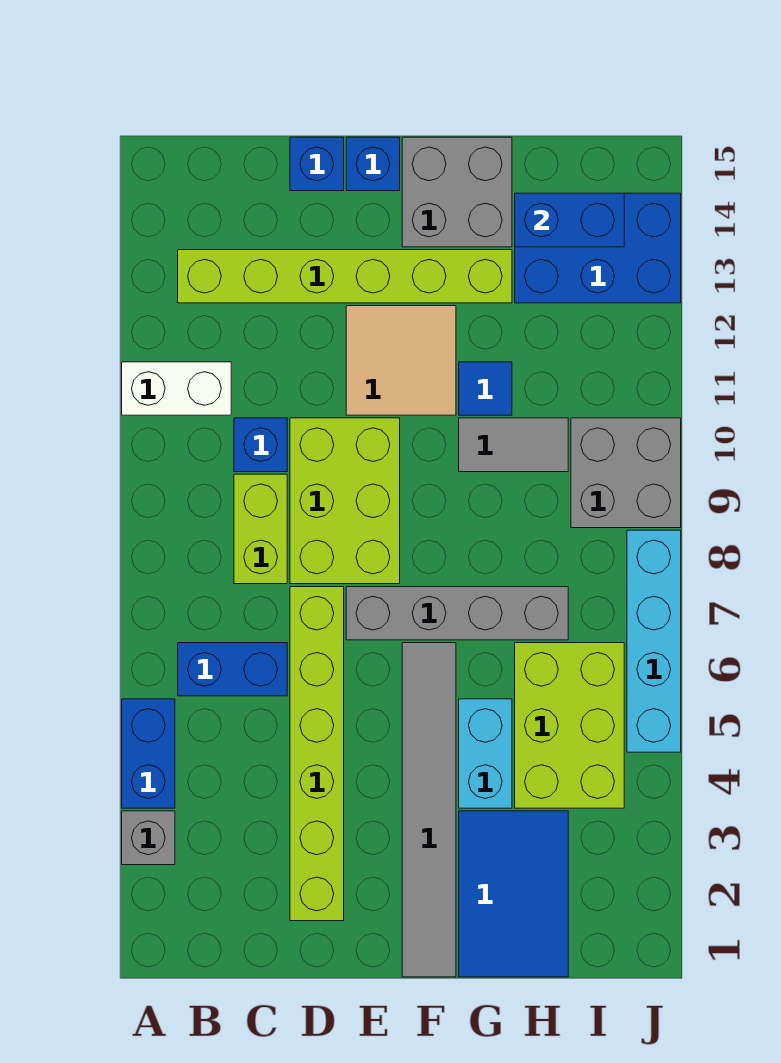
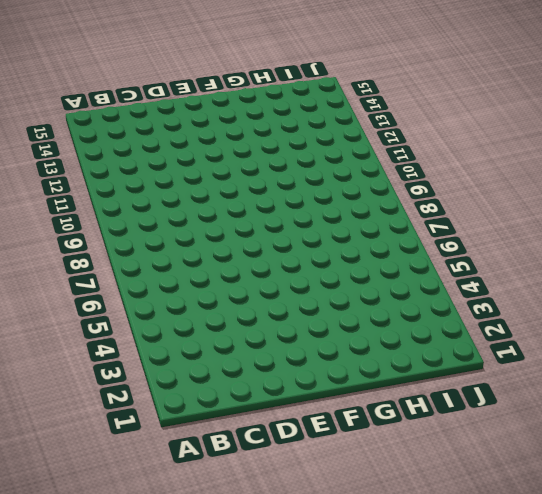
none -> grey brick A3 level 1
none -> blue brick A4:A5 level 1
none -> white brick A11:B11 level 1

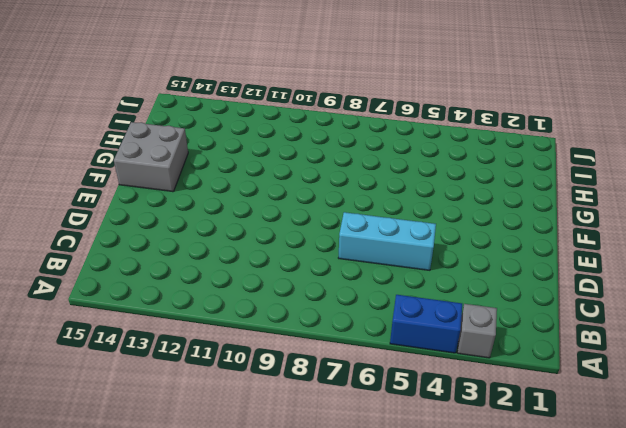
cyan brick D5:D7 level 1 -> lime brick D2:D7 level 1
none -> white brick A11:B11 level 1
none -> blue brick B6:C6 level 1
none -> lime brick B13:G13 level 1

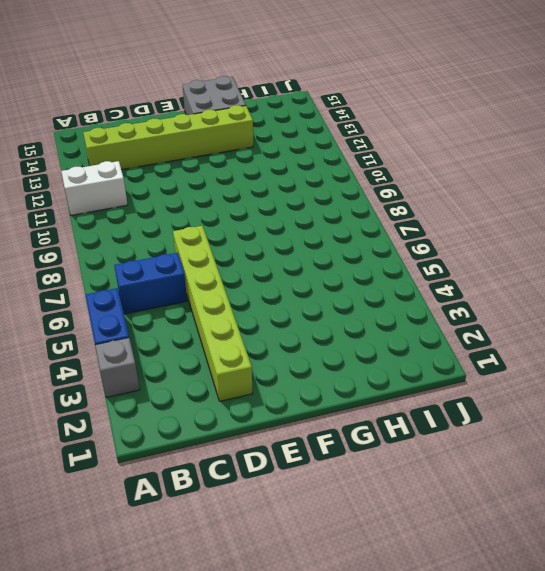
none -> lime brick C8:C9 level 1
none -> blue brick C10 level 1
none -> lime brick D8:E10 level 1

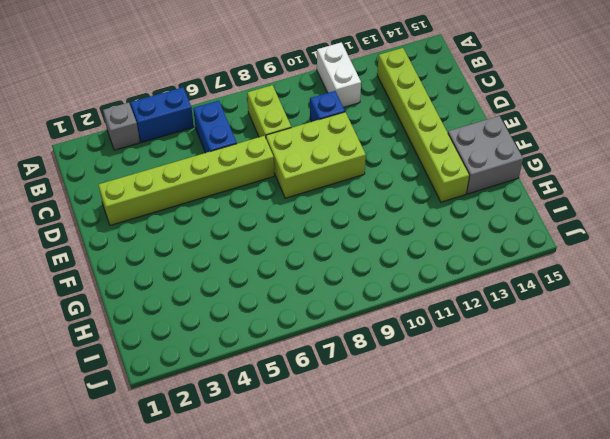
lime brick B8:C8 level 1 -> lime brick C8:C9 level 1
none -> blue brick D15 level 1
none -> grey brick E7:H7 level 1
none -> tan tile E11:F12 level 1

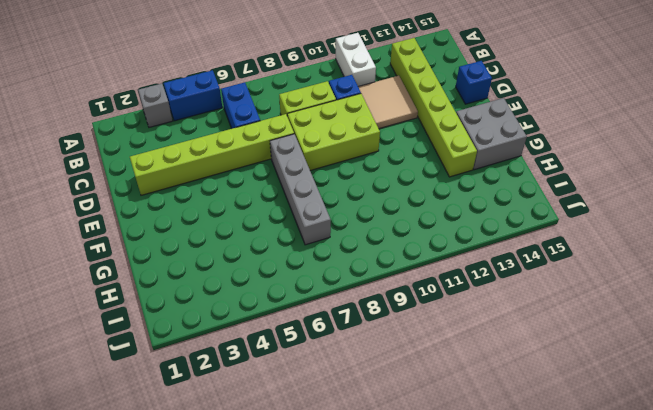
tan tile C11:D12 level 1 -> tan tile E11:F12 level 1
none -> blue brick E15 level 1
none -> grey tile F1:F6 level 1
none -> blue tile G1:H3 level 1

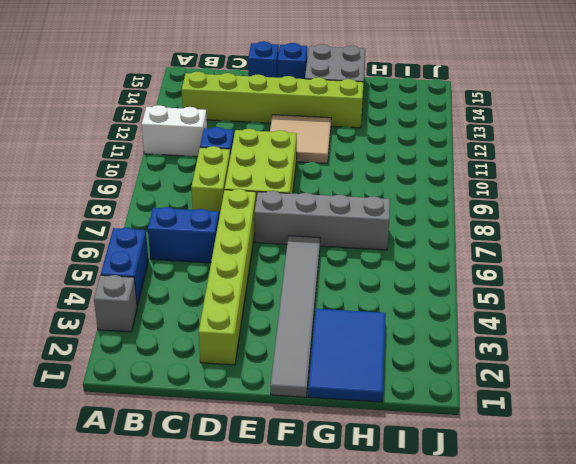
none -> cyan brick G4:G5 level 1
none -> grey tile G10:H10 level 1
none -> blue tile G11 level 1

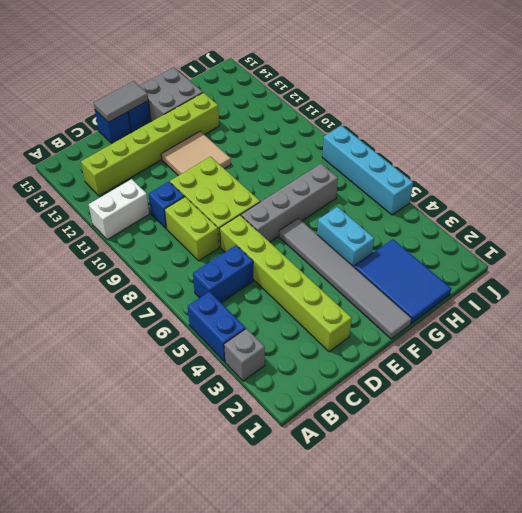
grey tile D15:E15 level 2 -> grey tile G10:H10 level 1
none -> blue tile G11 level 1
none -> lime brick H4:I6 level 1
none -> blue brick H13:J14 level 1

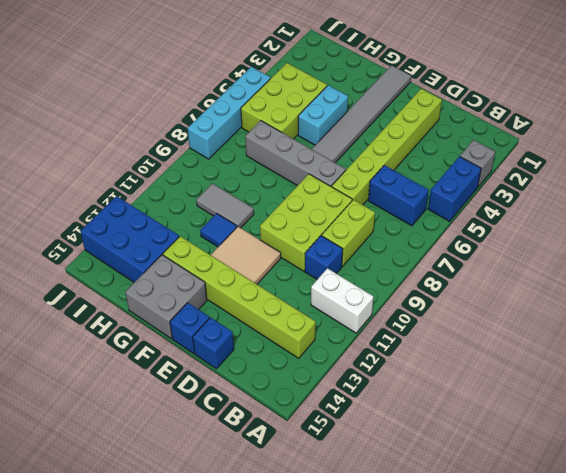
none -> blue tile G1:H3 level 1
none -> grey brick I9:J10 level 1
none -> blue brick H14:I14 level 2

